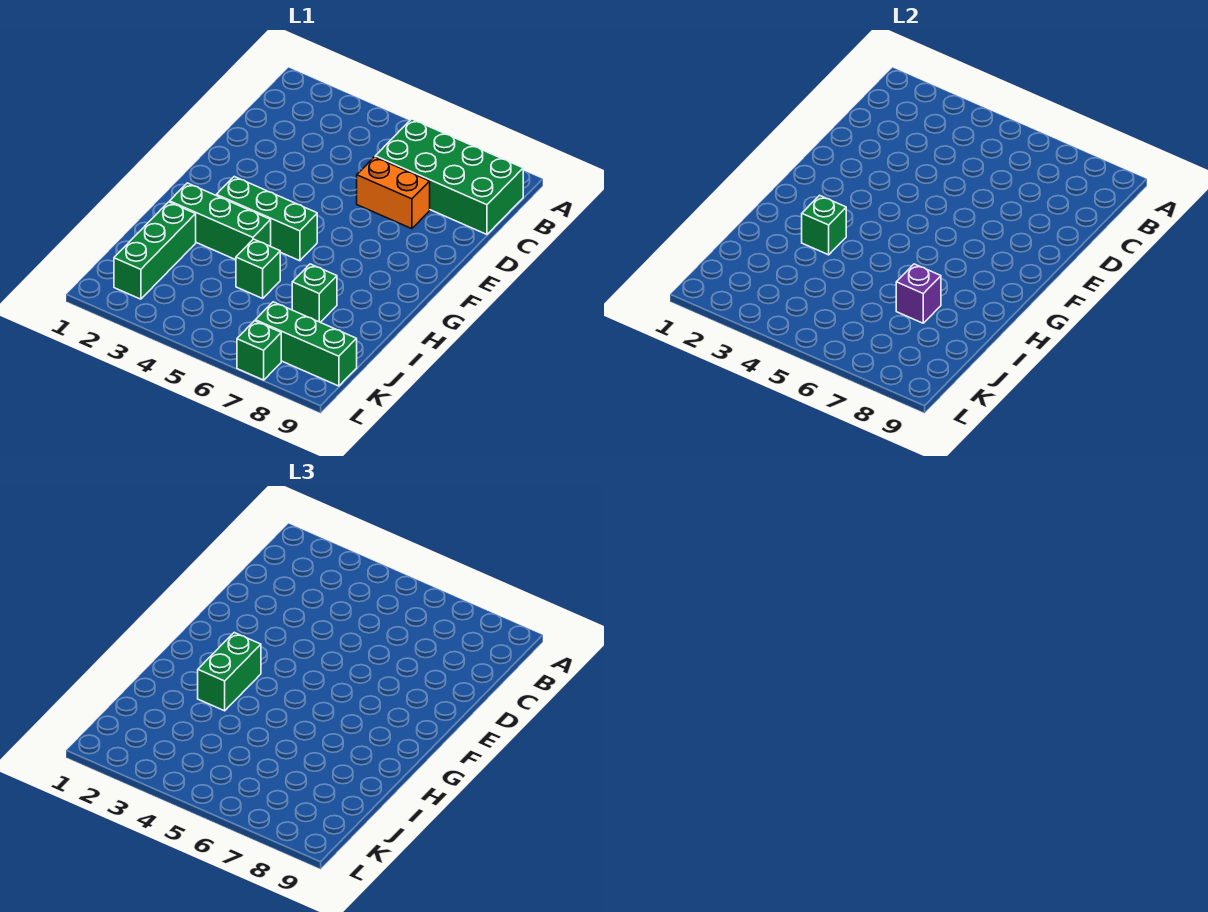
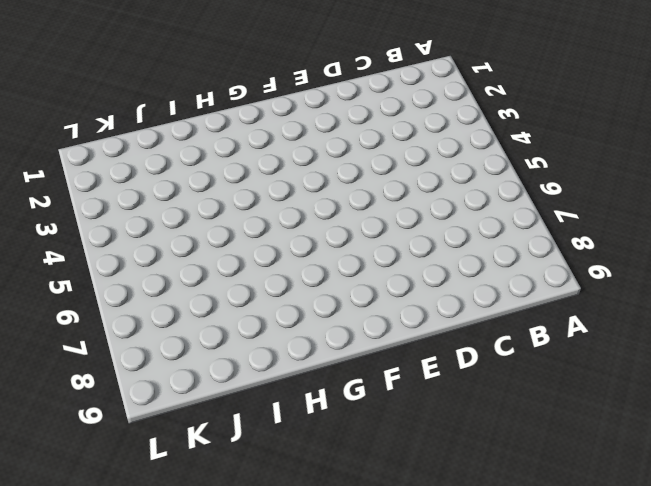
none -> green brick B6:C9 level 1
none -> orange brick D6:D7 level 1
none -> green brick G3:G5 level 1

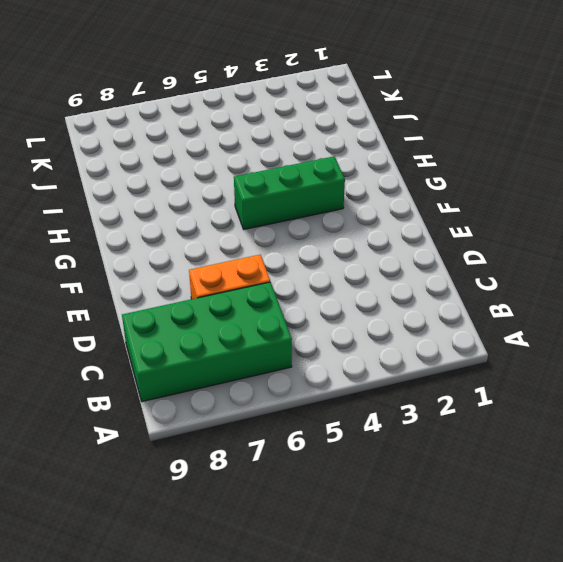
none -> green brick H2:H4 level 1
none -> green brick I2:K2 level 1
none -> green brick I5 level 1

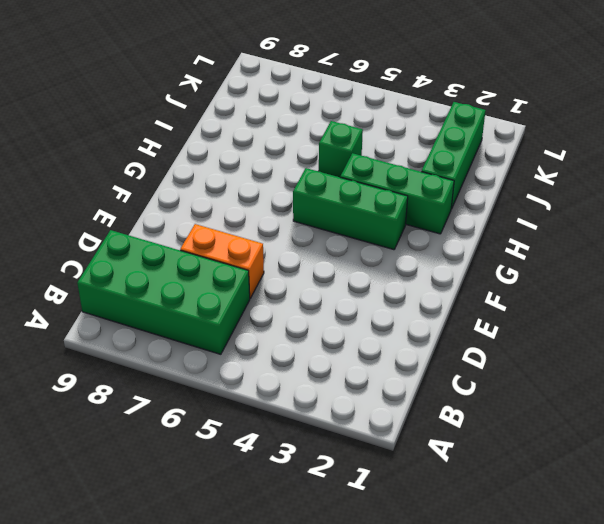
none -> green brick I7 level 1
none -> green brick K7:K9 level 1
none -> green brick L7 level 1

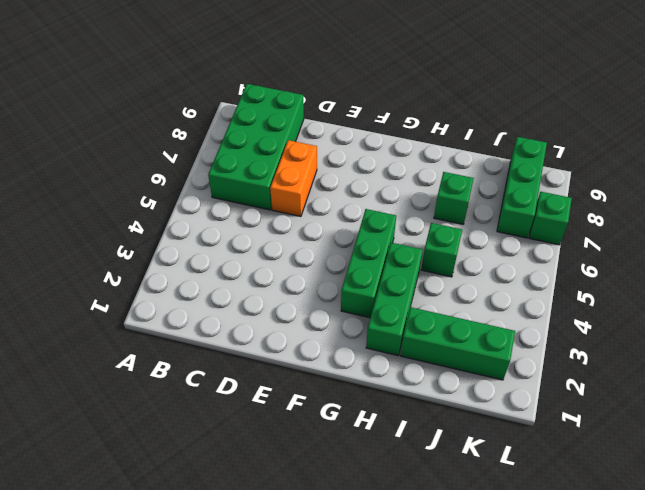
none -> green brick H3 level 2
none -> purple brick I7 level 2
none -> green brick G3:H3 level 3

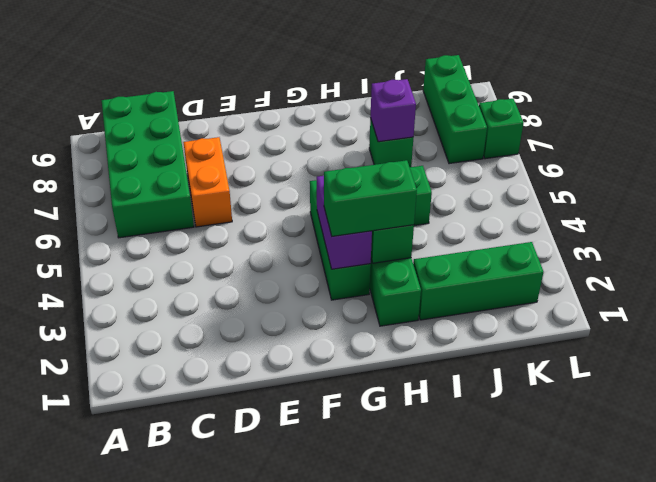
purple brick G3:G4 level 2 -> none

